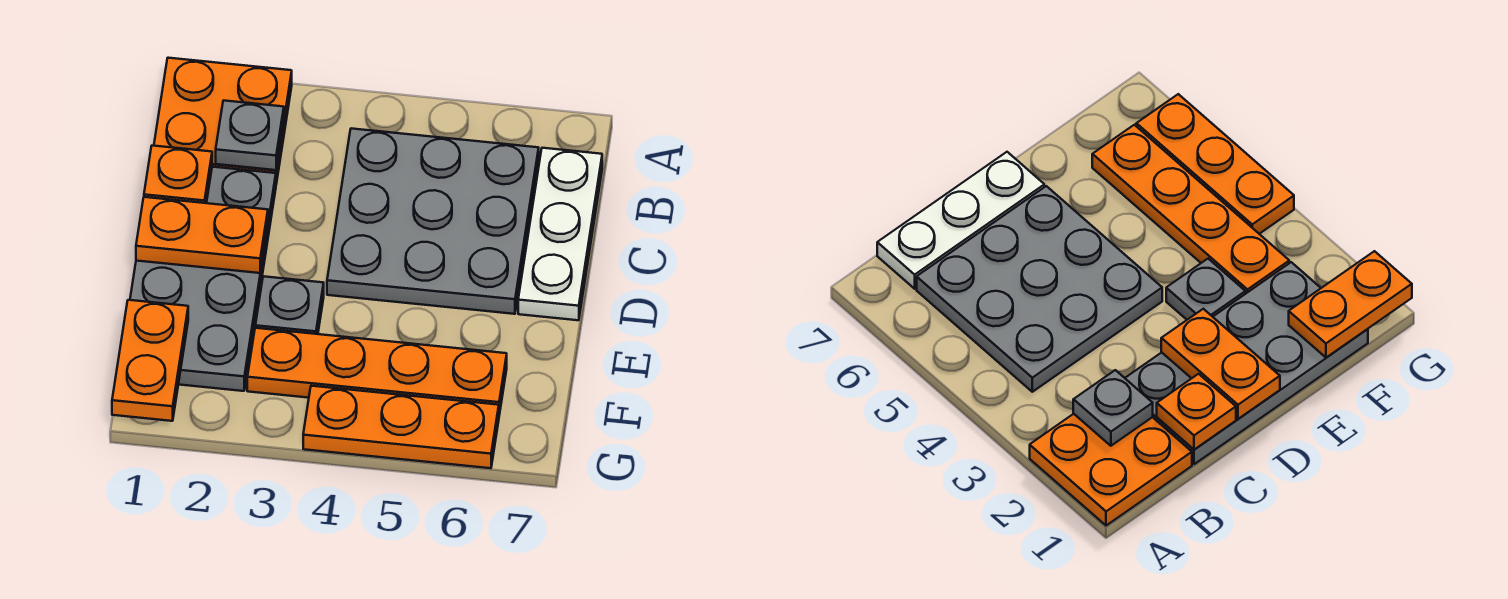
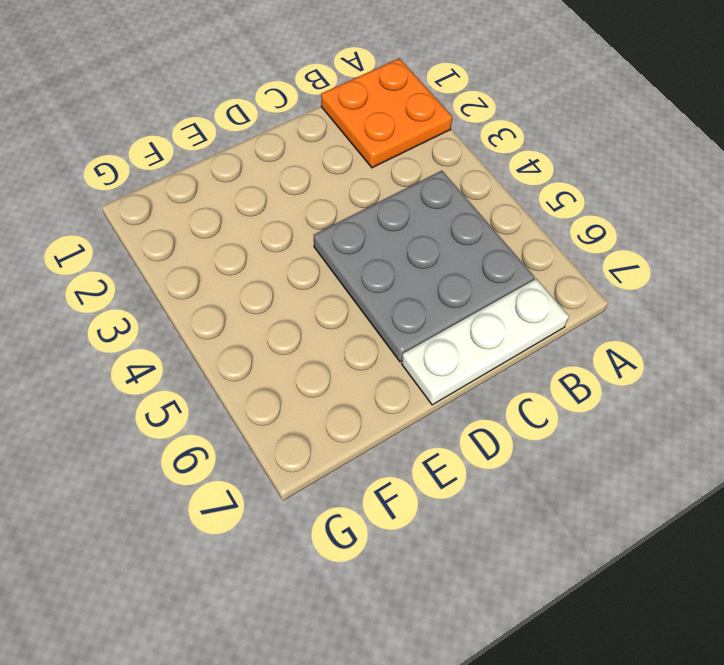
none -> grey plate C1:F2 level 1
none -> grey plate E3 level 1

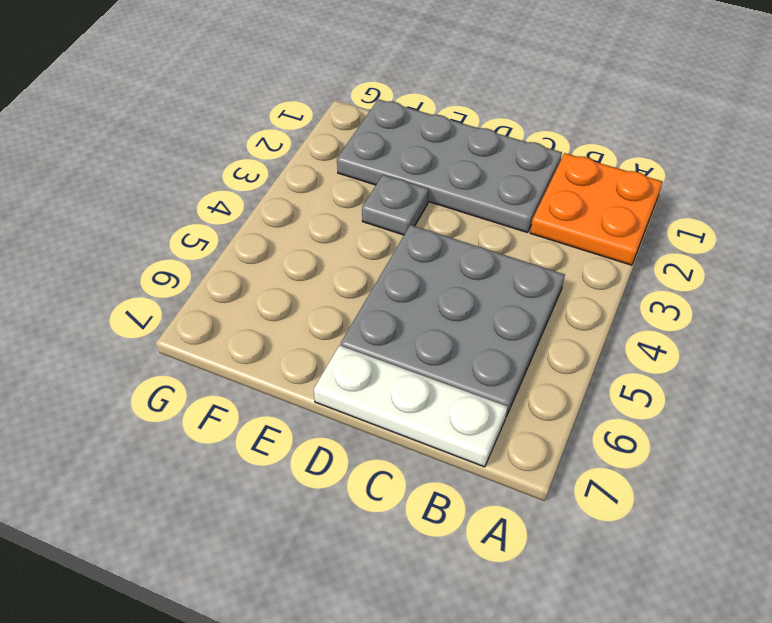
none -> orange plate F3:F6 level 1
none -> orange plate G4:G6 level 1

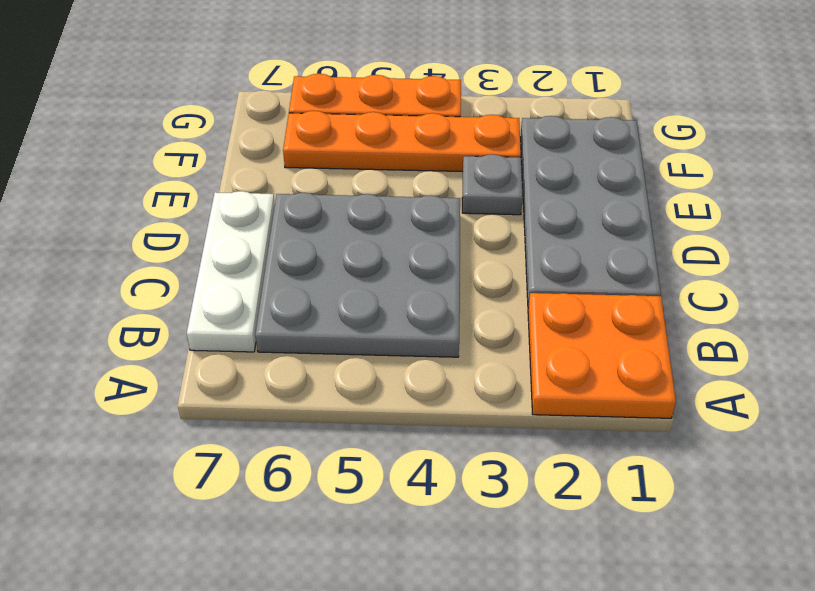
none -> grey plate B2 level 2
none -> orange plate C1 level 2

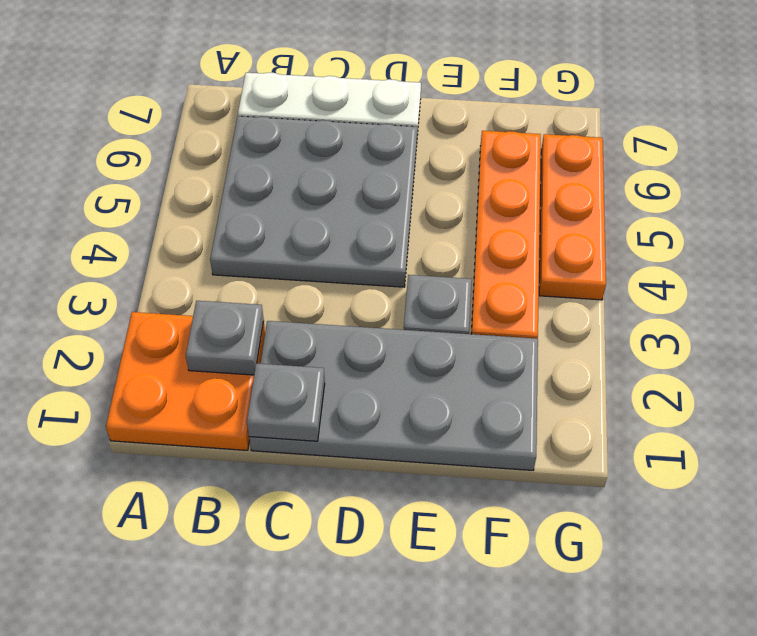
grey plate C1 level 2 -> orange plate C1 level 2
none -> orange plate D1:D2 level 2
none -> orange plate F1:G1 level 2

